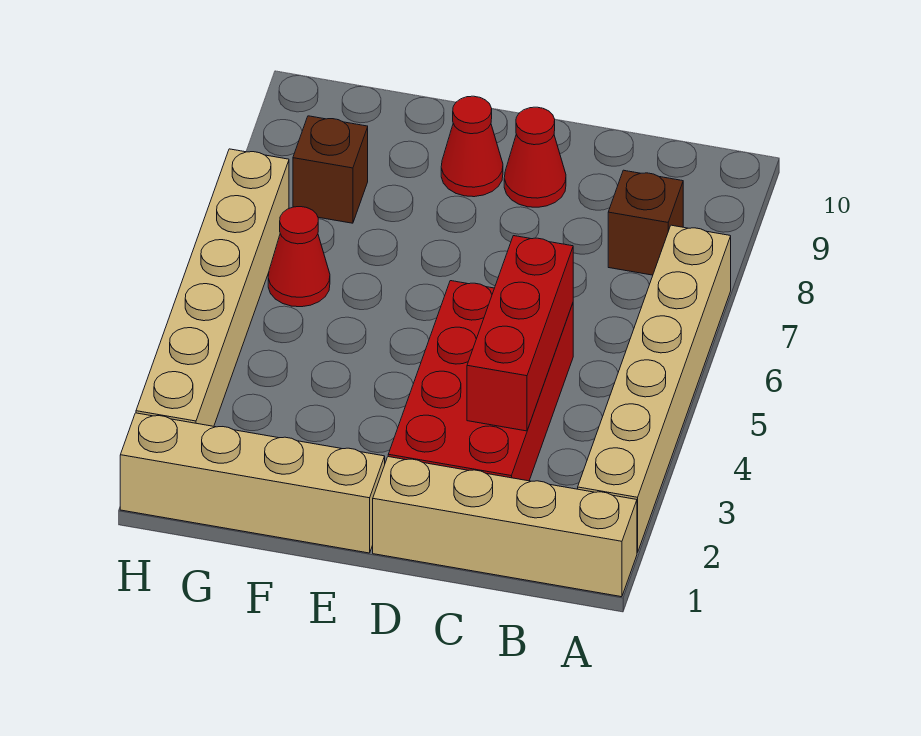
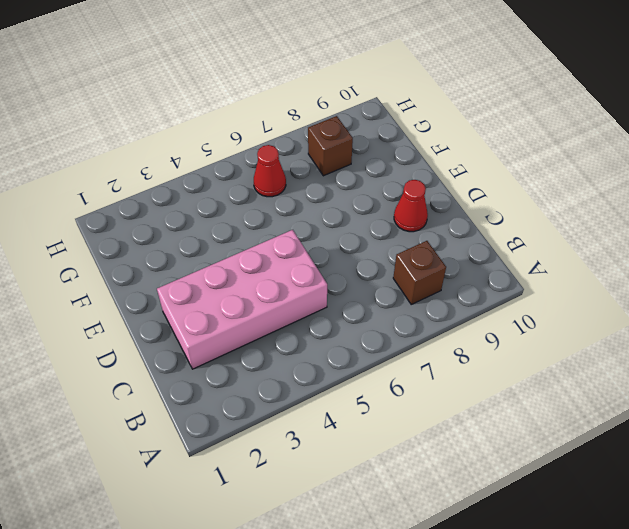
pink brick C2:D5 level 1 -> red brick C2:D5 level 1
none -> tan brick A1:D1 level 1
none -> tan brick A2:A7 level 1

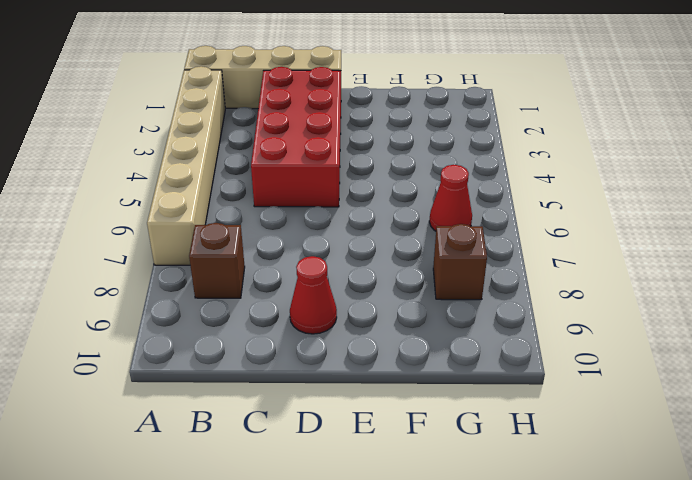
none -> tan brick E1:H1 level 1
none -> red cone E9 level 1

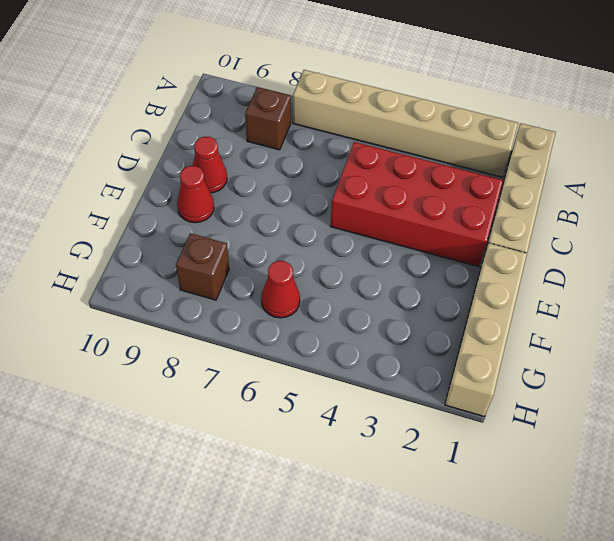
none -> tan brick H2:H7 level 1
none -> red brick C3:C5 level 2

